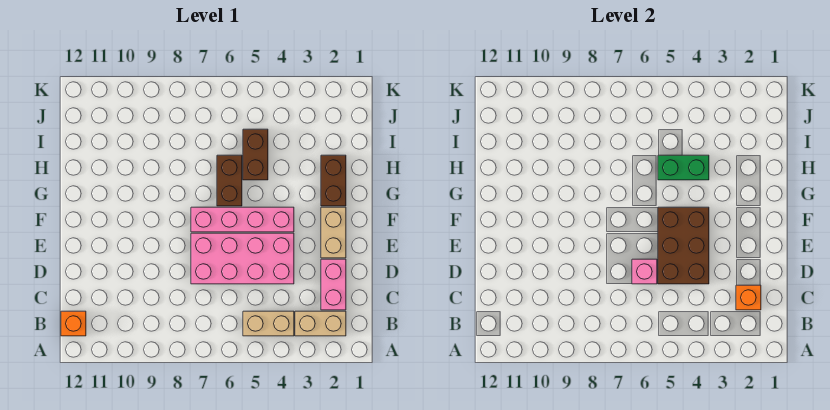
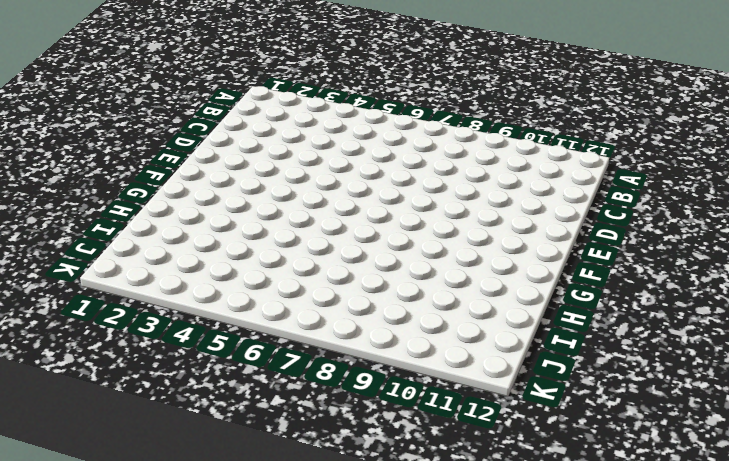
none -> tan brick B2:B3 level 1
none -> tan brick B4:B5 level 1
none -> orange brick B12 level 1

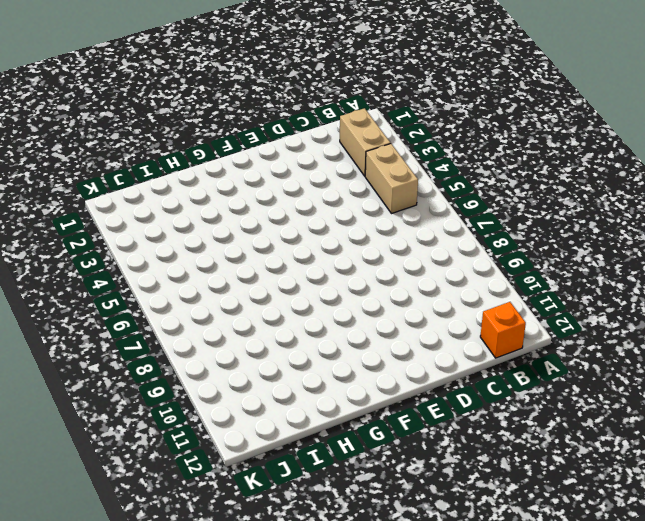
none -> pink brick C2:D2 level 1
none -> pink brick D4:E7 level 1
none -> tan brick E2:F2 level 1

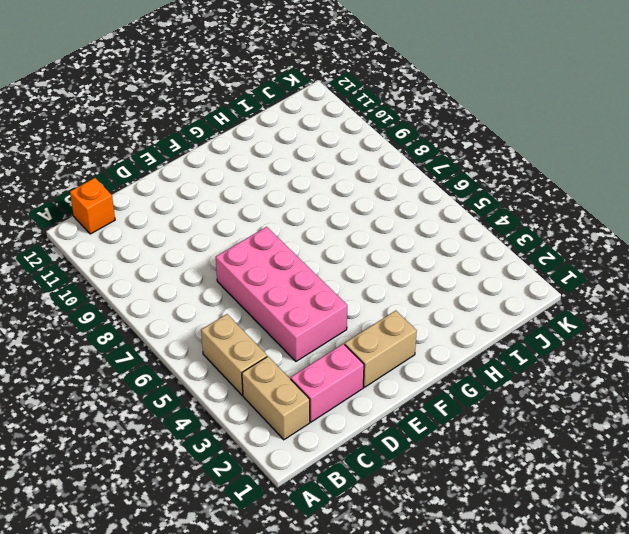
none -> pink brick F4:F7 level 1
none -> brown brick G2:H2 level 1
none -> brown brick G6:H6 level 1

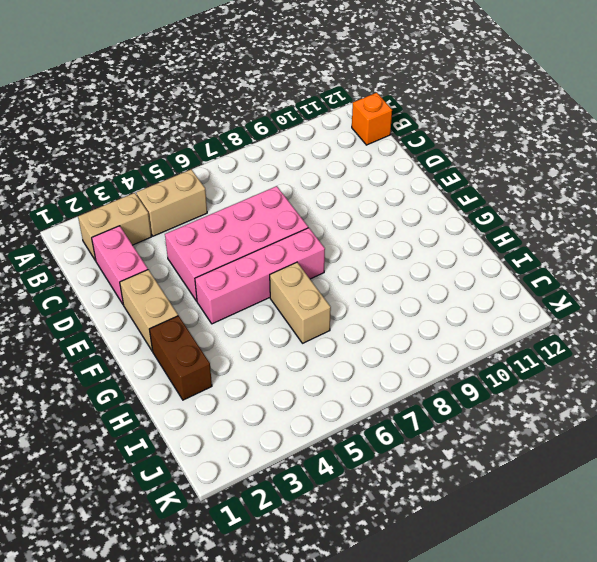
tan brick G6:H6 level 1 -> brown brick G6:H6 level 1
none -> brown brick H5:I5 level 1
none -> orange brick C2 level 2
none -> brown brick D4:F5 level 2

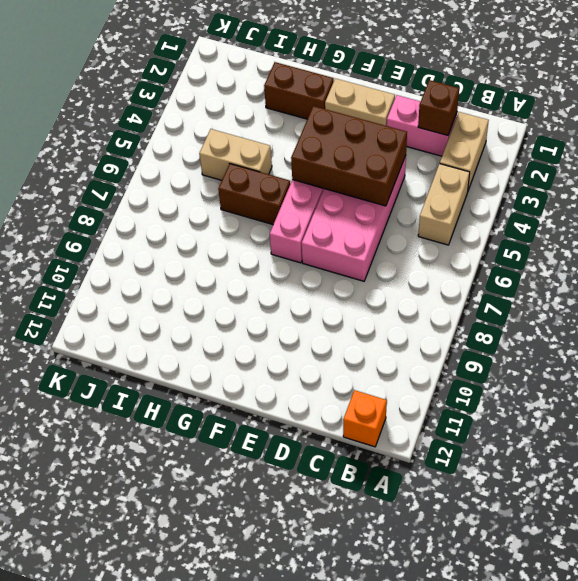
brown brick C2 level 2 -> orange brick C2 level 2
tan brick H5:I5 level 1 -> brown brick H5:I5 level 1
none -> pink brick D6 level 2
none -> green brick H4:H5 level 2

